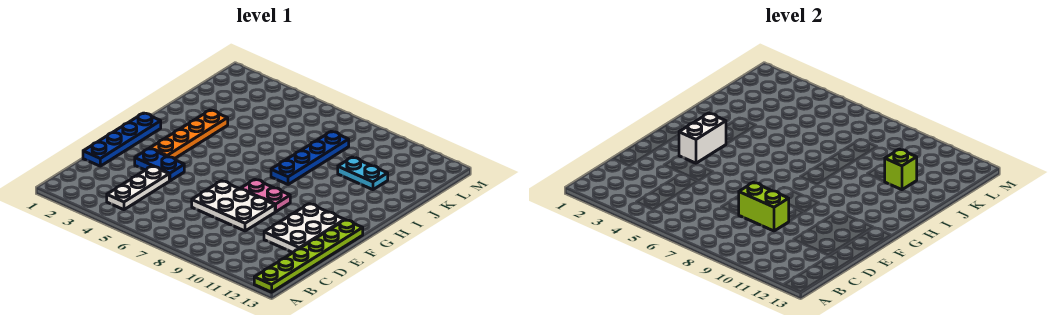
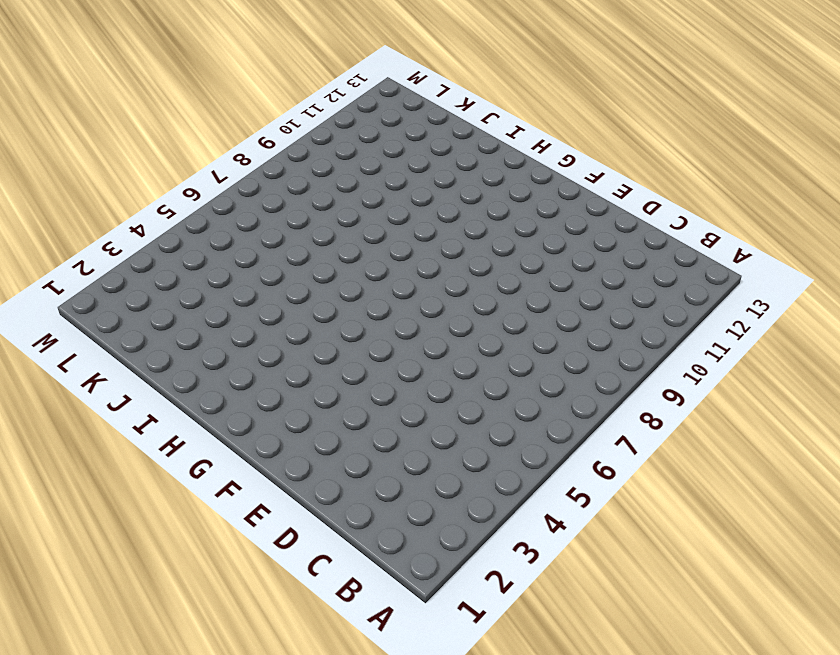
none -> lime plate A13:F13 level 1
none -> white plate B4:D4 level 1
none -> blue plate D1:G1 level 1

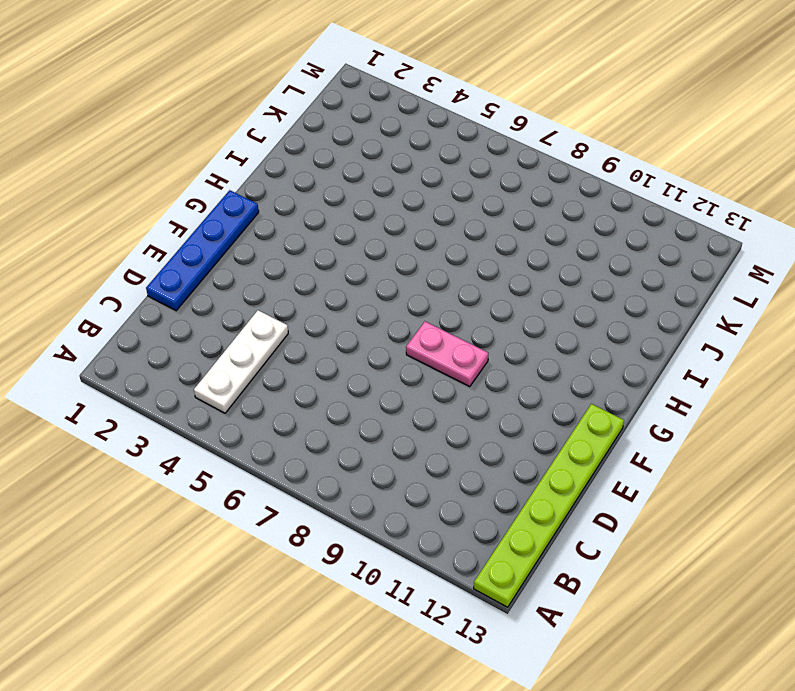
none -> white plate D7:E9 level 1
none -> white plate D11:F12 level 1
none -> blue plate E3:E4 level 1

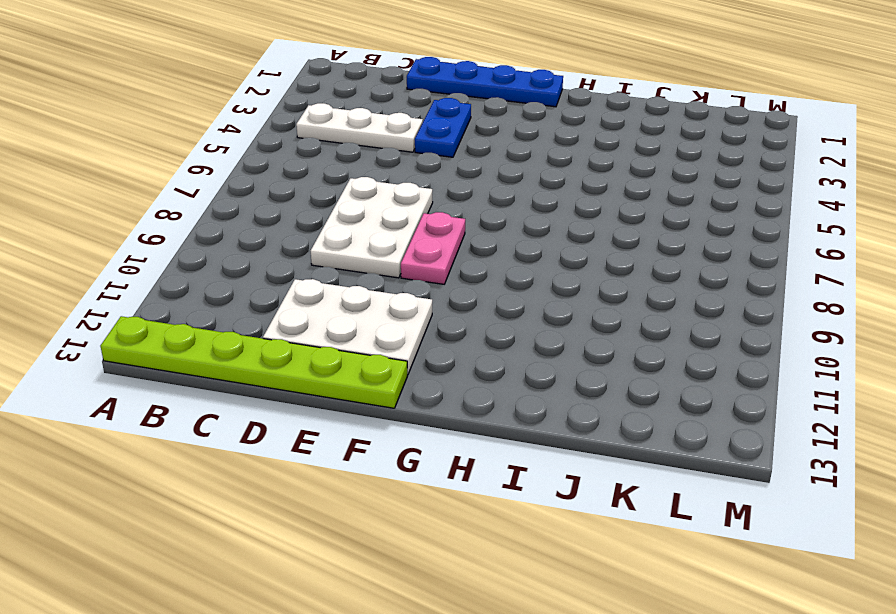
none -> orange plate F3:I3 level 1
none -> blue plate H8:K8 level 1
none -> cyan plate J10:J11 level 1

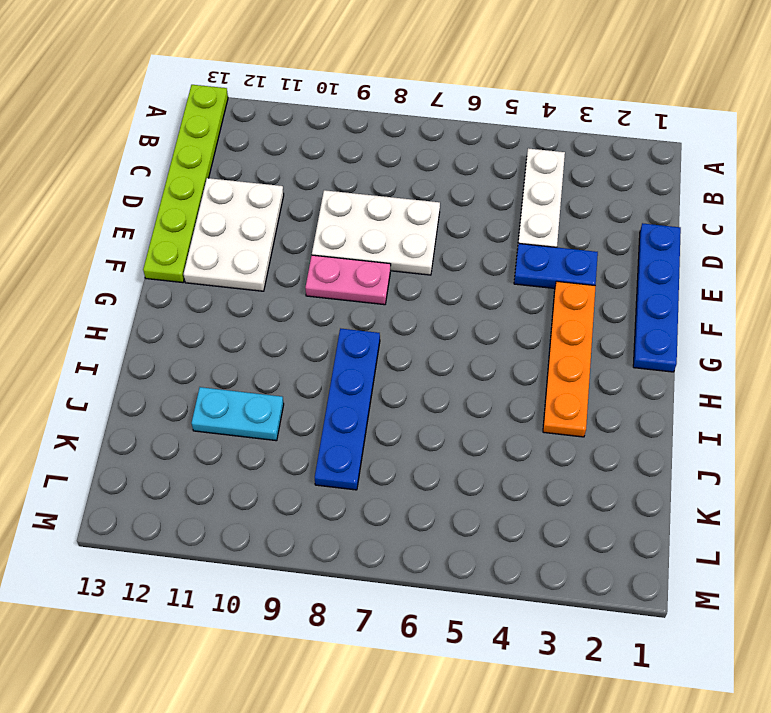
none -> lime brick D8:D9 level 2
none -> white brick F3:G3 level 2
none -> lime brick J11 level 2

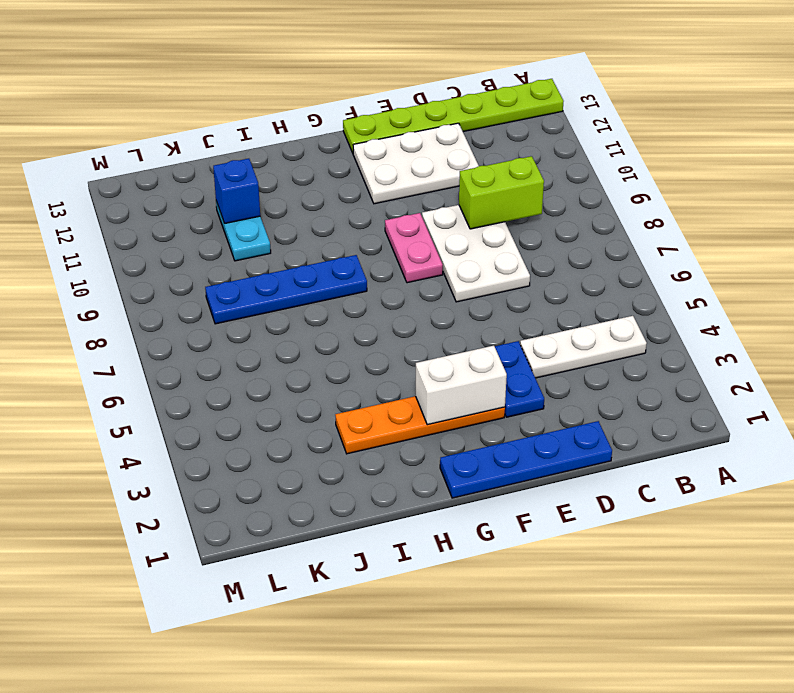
lime brick C9:D9 level 2 -> lime brick D8:D9 level 2
blue brick J11 level 2 -> lime brick J11 level 2

